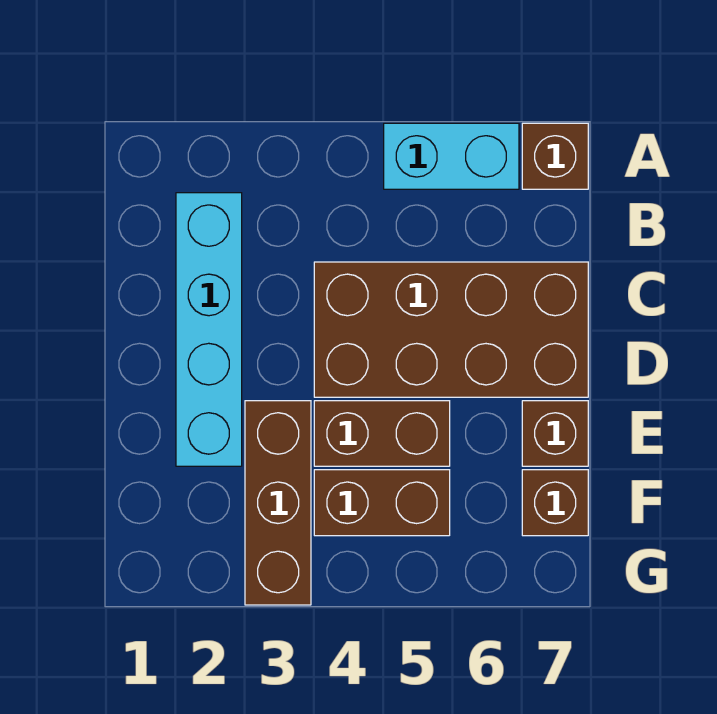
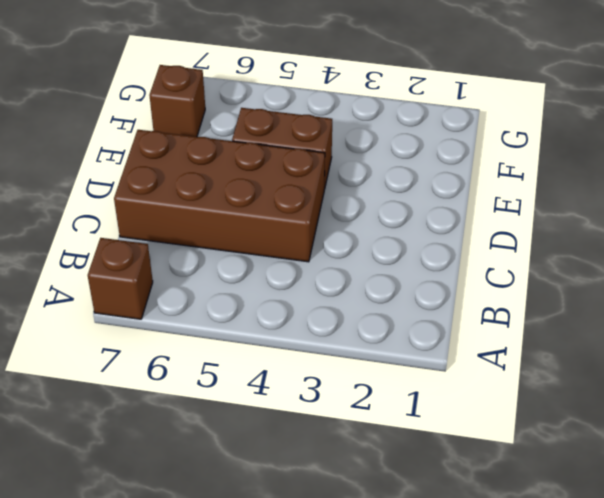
none -> cyan brick A5:A6 level 1
none -> cyan brick B2:E2 level 1

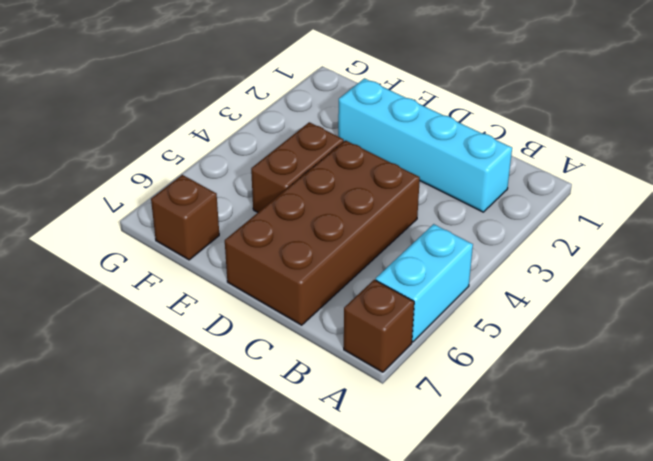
none -> brown brick E3:G3 level 1
none -> brown brick E7 level 1

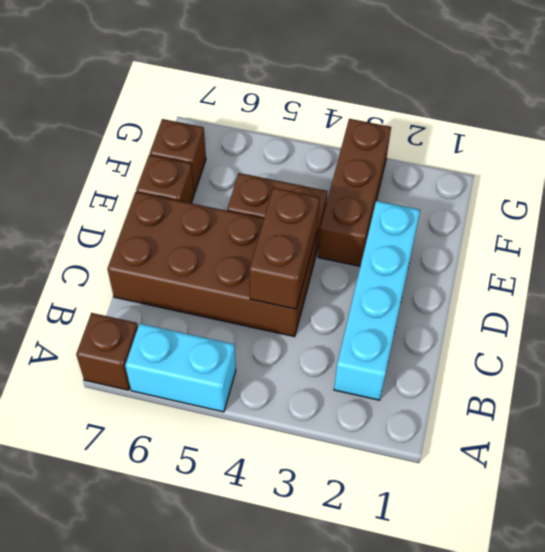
brown brick C4:D4 level 2 -> brown brick F4:F5 level 1

